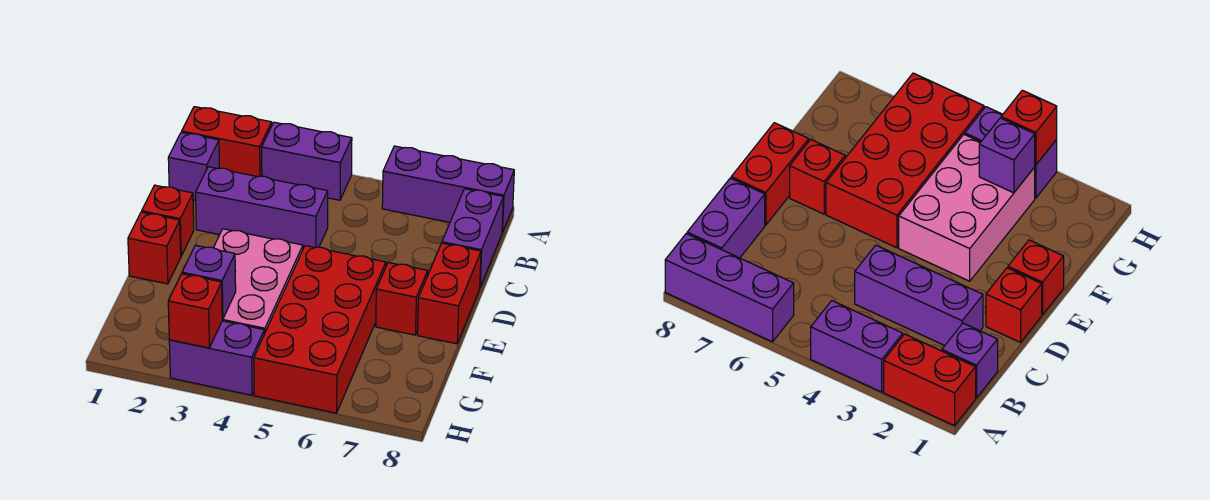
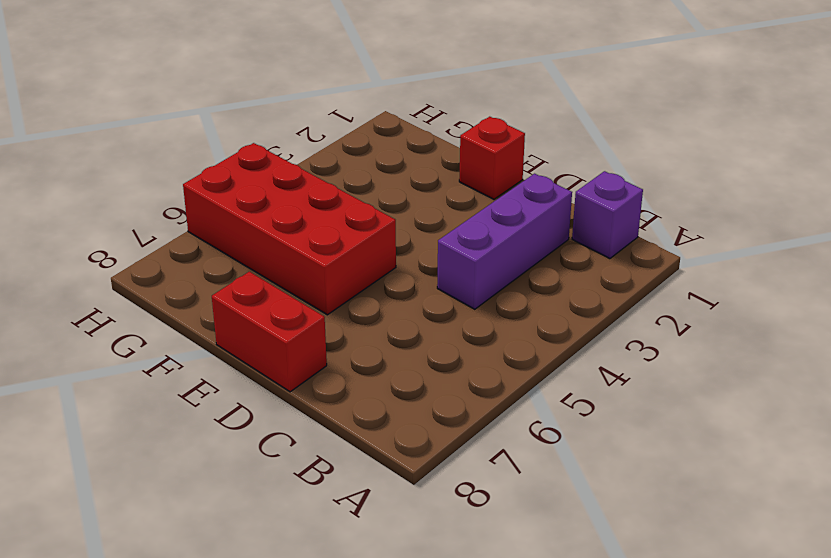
none -> red brick A1:A2 level 1
none -> purple brick A3:A4 level 1
none -> purple brick A6:A8 level 1

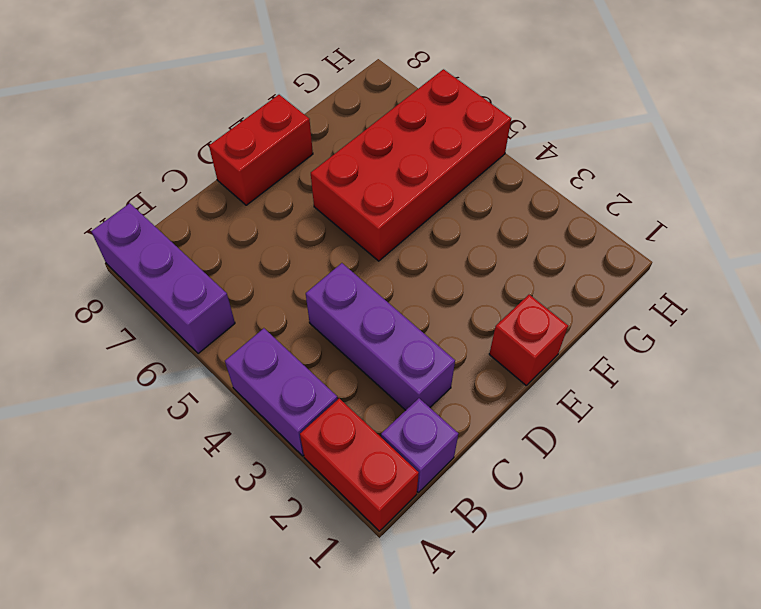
none -> purple brick B8:C8 level 1
none -> red brick D1 level 1
none -> pink brick E3:G4 level 1

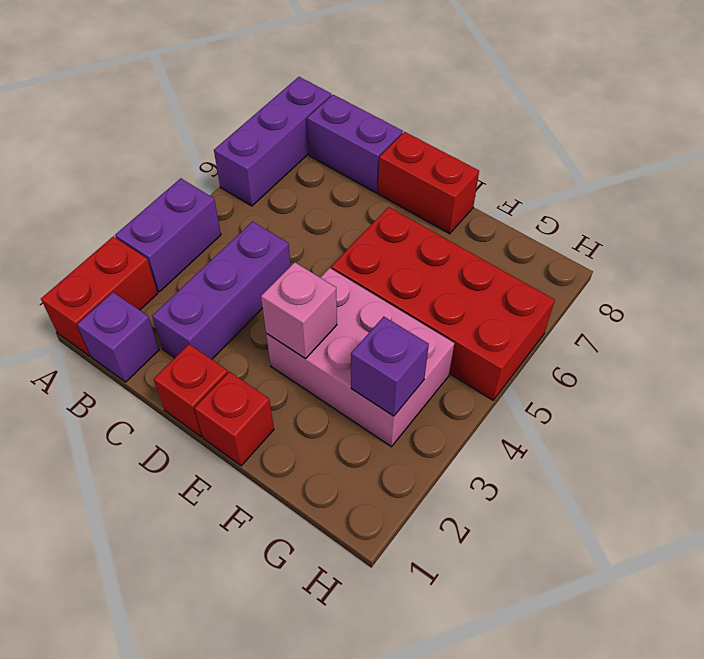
pink brick E3 level 2 -> none
none -> red brick E7 level 1
none -> purple brick H3:H4 level 1
none -> red brick H3 level 2

